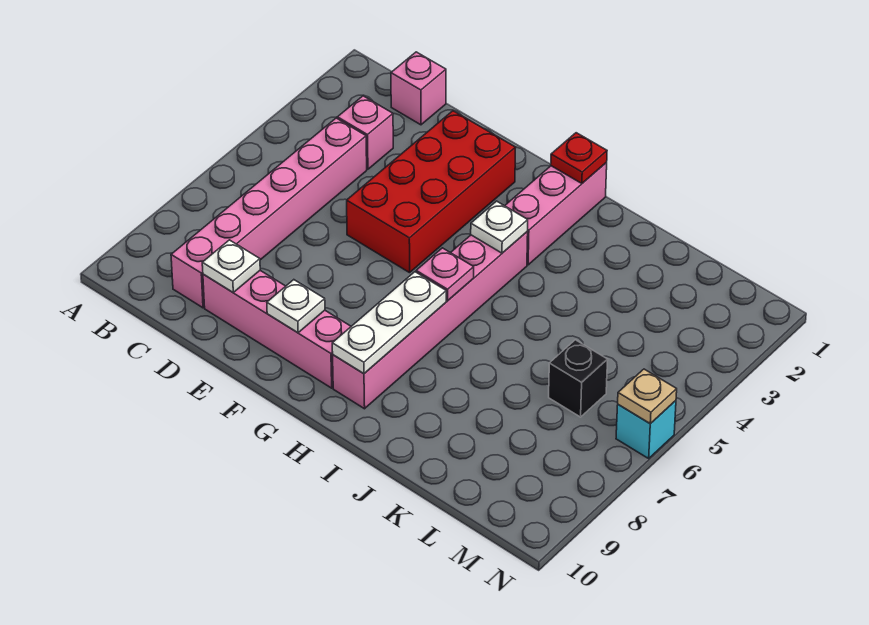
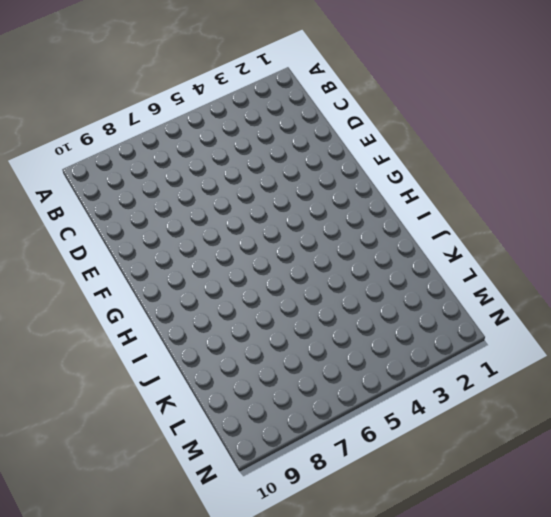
none -> pink brick C1 level 1
none -> pink brick C3 level 1
none -> pink brick C4:C9 level 1

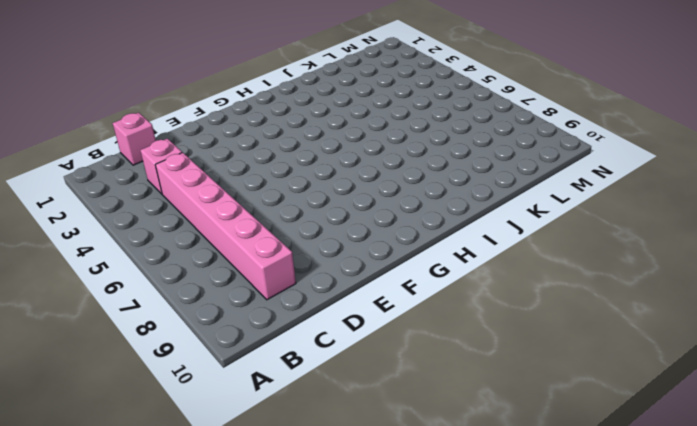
none -> pink brick D9:G9 level 1
none -> red brick E2:F5 level 1
none -> pink brick H1:H3 level 1

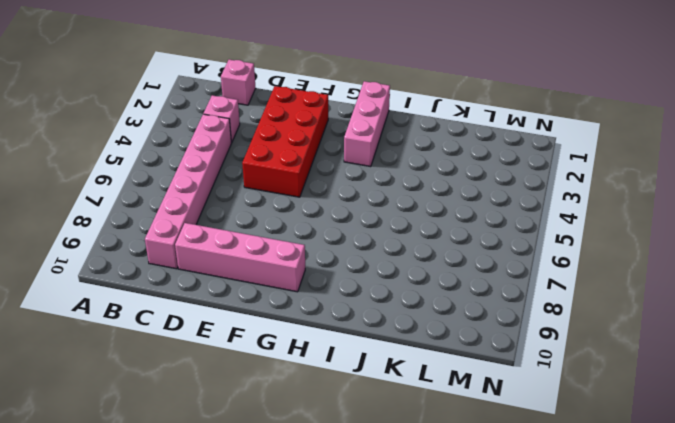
none -> pink brick H4:H9 level 1
none -> black brick L6 level 1
none -> cyan brick N6 level 1

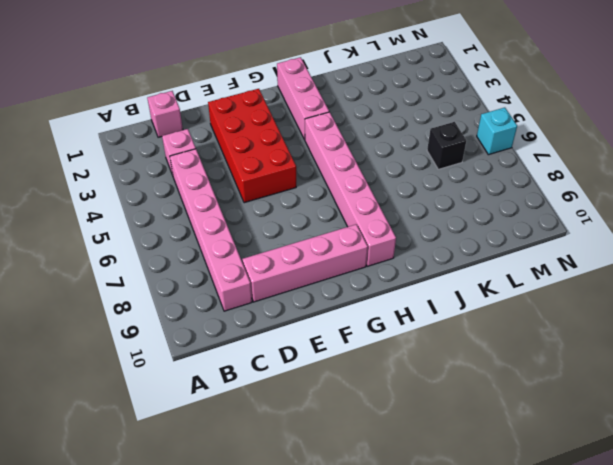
none -> white plate D9 level 2
none -> white plate F9 level 2
none -> red plate H1 level 2

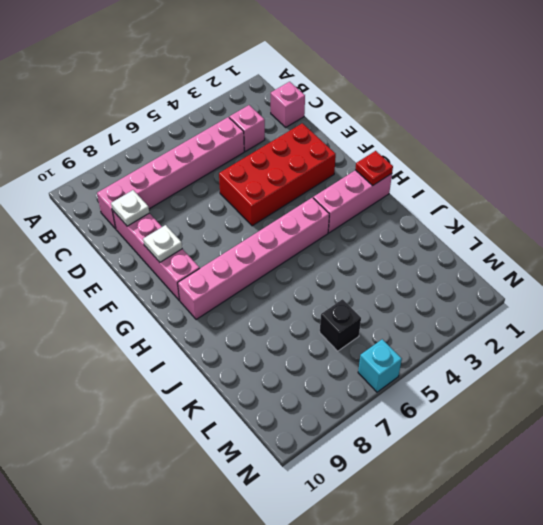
none -> white plate H4 level 2
none -> pink plate H6 level 2
none -> white plate H7:H9 level 2

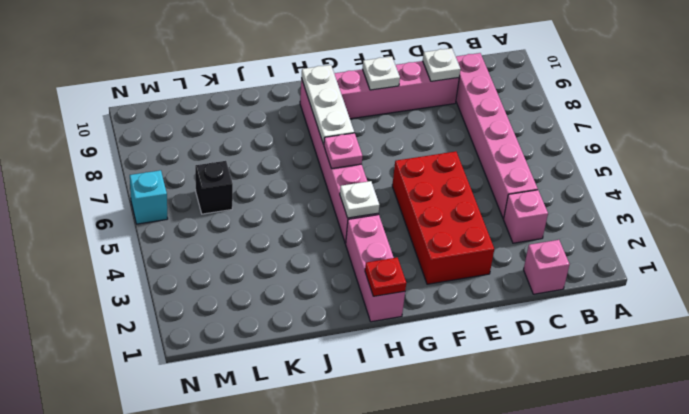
none -> tan plate N6 level 2

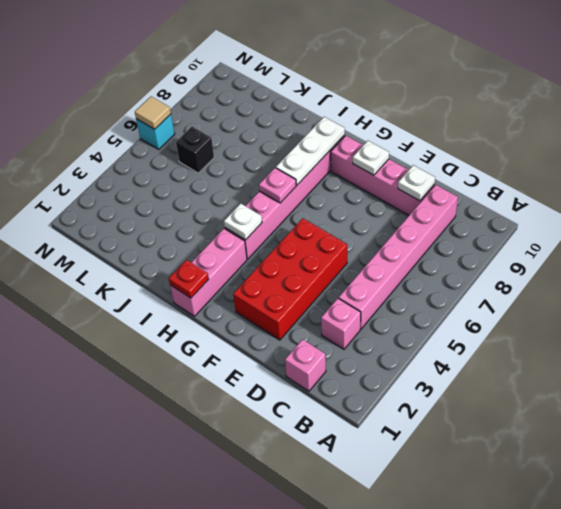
tan tile N6 level 2 -> tan plate N6 level 2

